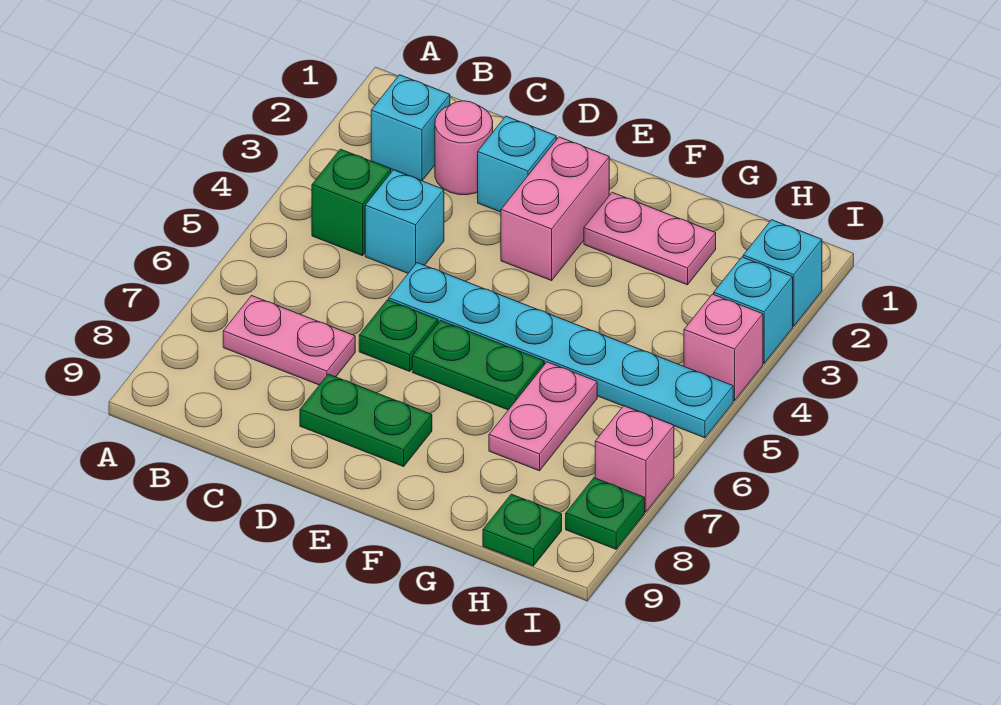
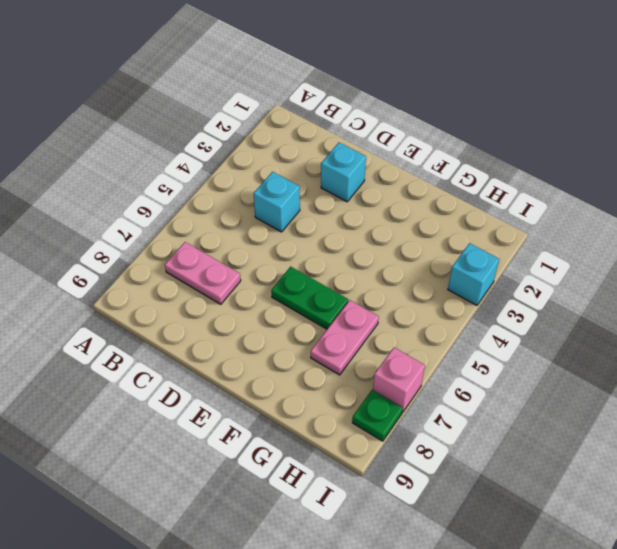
none -> cyan brick B2 level 1
none -> green brick B4 level 1
none -> pink round brick C2 level 1

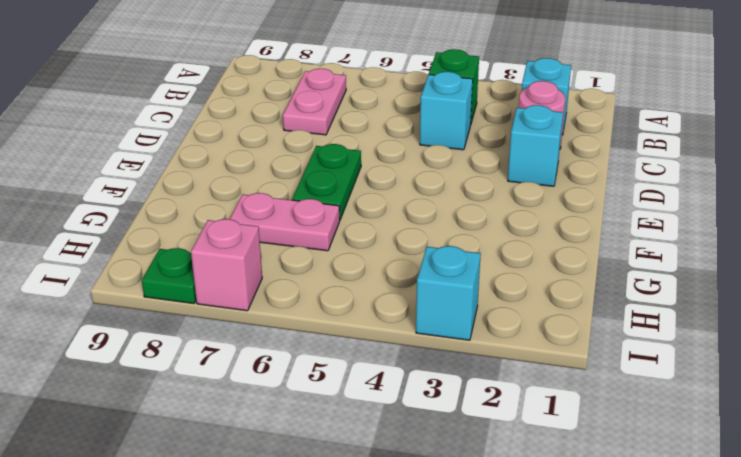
none -> cyan plate D5:I5 level 1
none -> green plate D6 level 1
none -> green plate D8:E8 level 1

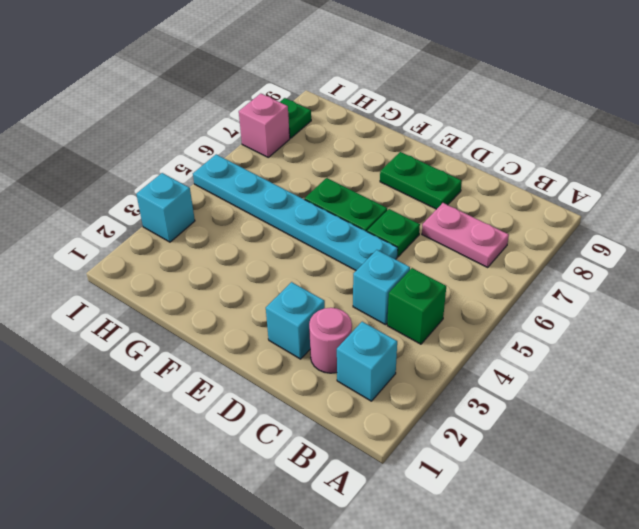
none -> pink brick E2:E3 level 1
none -> pink plate F2:G2 level 1
none -> pink plate G6:G7 level 1

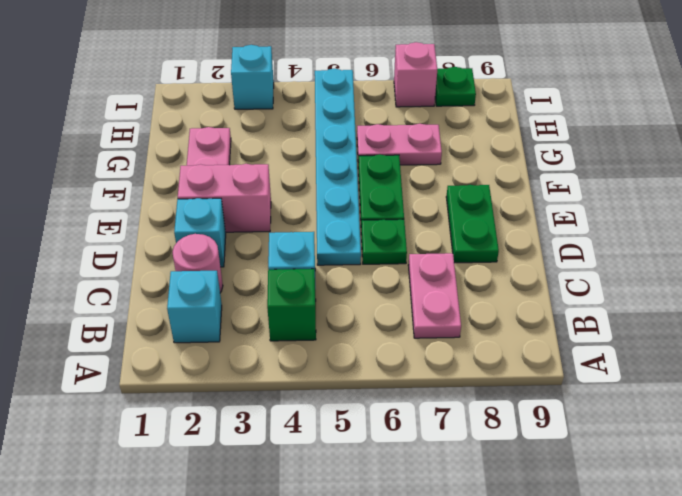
none -> green plate H9 level 1
none -> cyan brick I2 level 1
none -> pink brick I4 level 1

